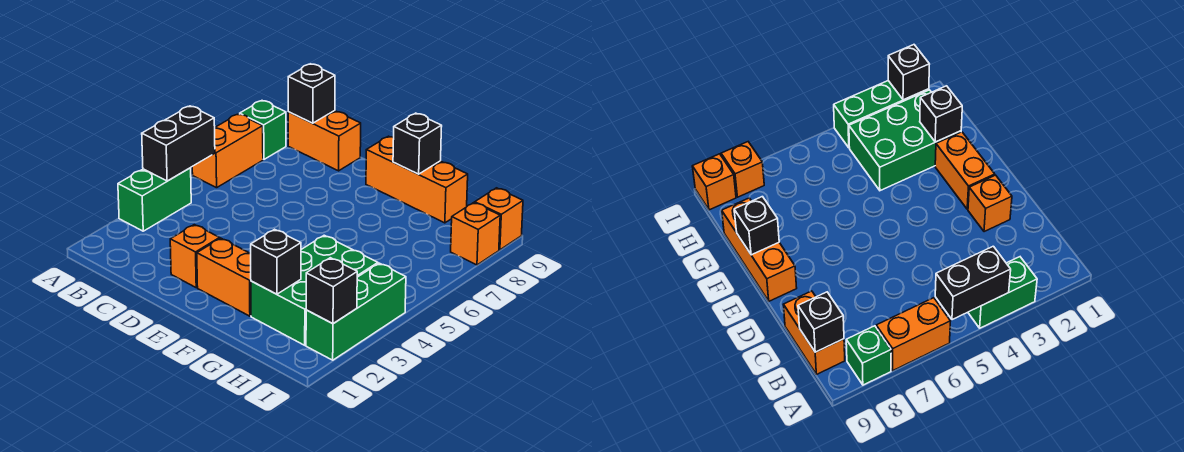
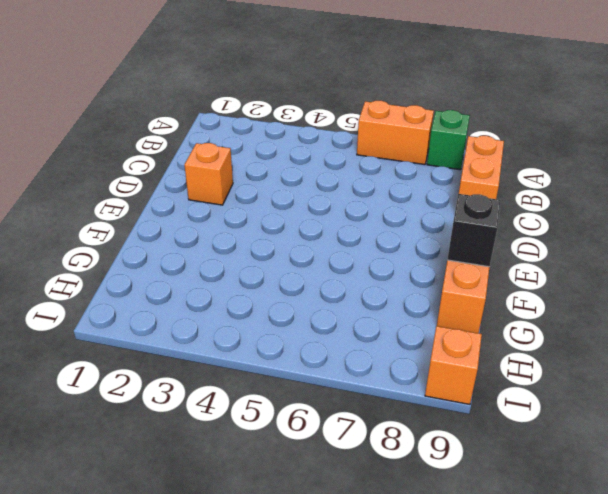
none -> green brick A3:A4 level 1
none -> orange brick E2:F2 level 1
none -> green brick G2:H4 level 1

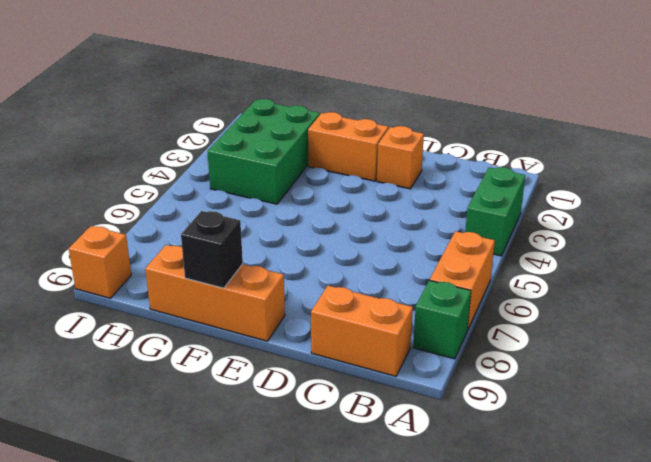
none -> green brick I2:I4 level 1
none -> orange brick I8 level 1
none -> black brick A4:A5 level 2

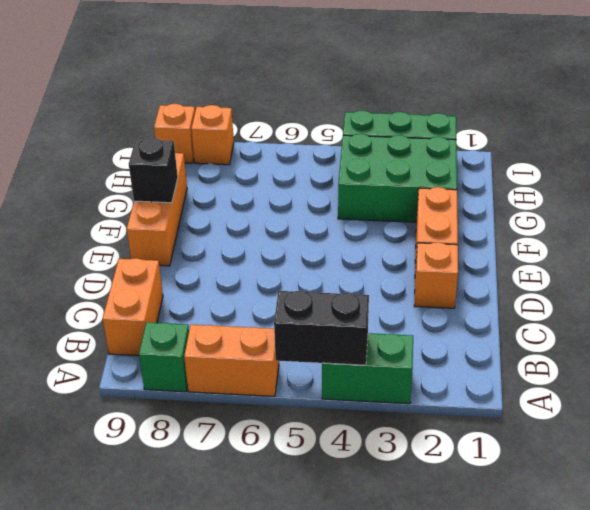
none -> black brick B9 level 2
none -> black brick G2 level 2
none -> black brick I2 level 2

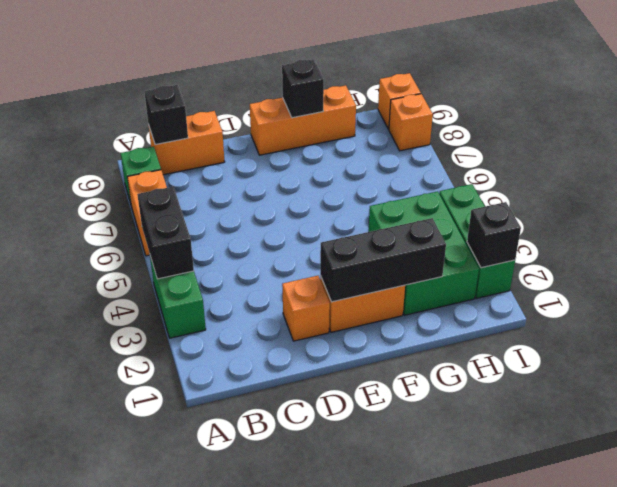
black brick E2:G2 level 2 -> black brick G2 level 2

